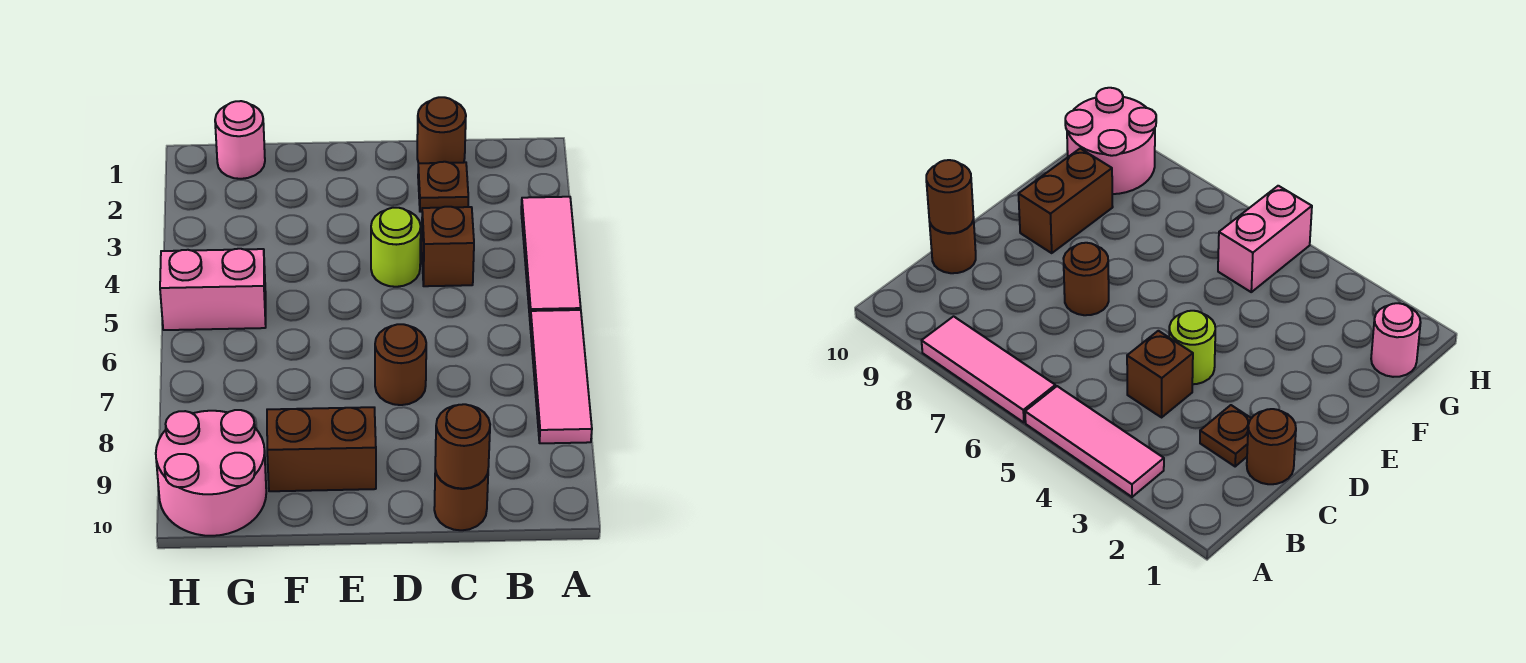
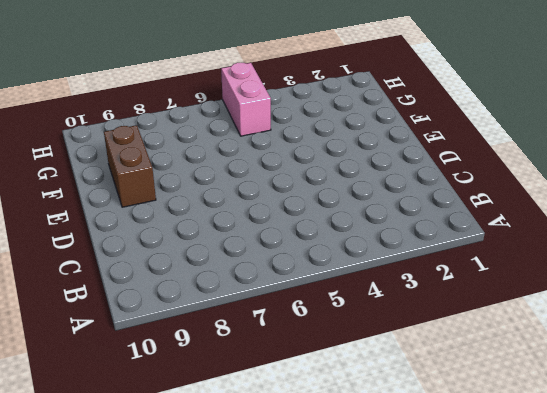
none -> pink tile A3:A5 level 1
none -> pink tile A6:A8 level 1
none -> brown round brick C1 level 1

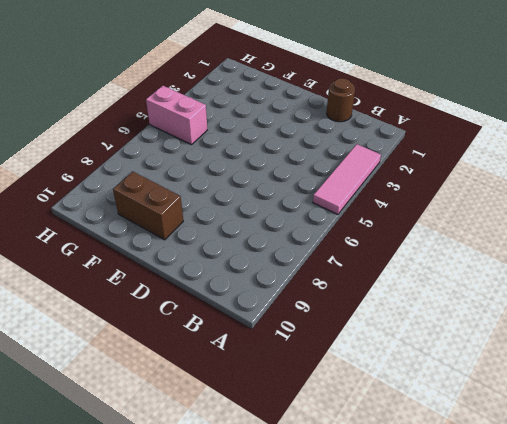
none -> pink tile A6:A8 level 1
none -> brown plate C2 level 1
none -> brown brick C4 level 1

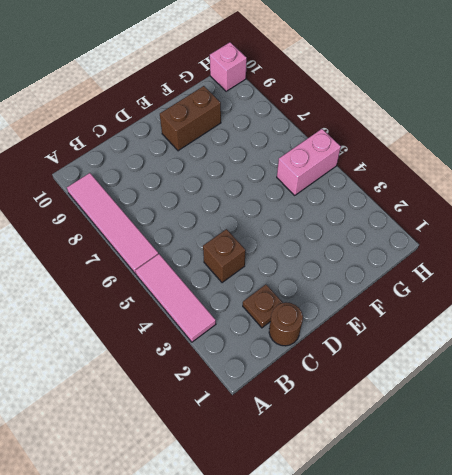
pink tile A6:A9 level 1 -> pink tile A6:A8 level 1
pink brick H10 level 1 -> pink round brick G9:H10 level 1
none -> brown round brick C10 level 1
none -> lime round brick D4 level 1
none -> brown round brick D7 level 1

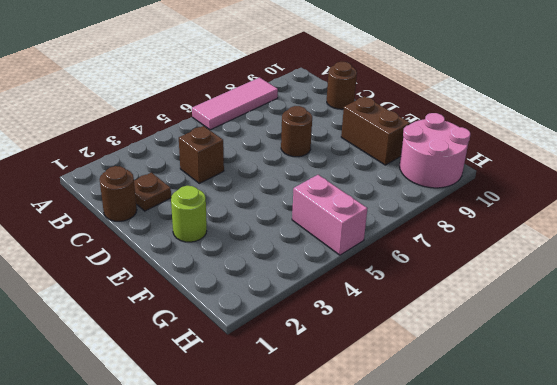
lime round brick E2 level 1 -> lime round brick D4 level 1
none -> pink tile A3:A5 level 1
none -> pink round brick G1 level 1
none -> brown round brick C10 level 2

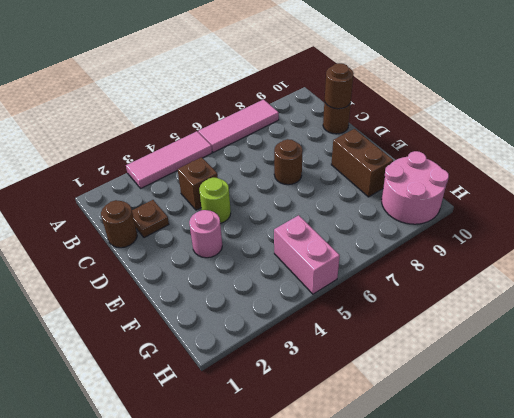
pink round brick E3 level 1 -> pink round brick G1 level 1

